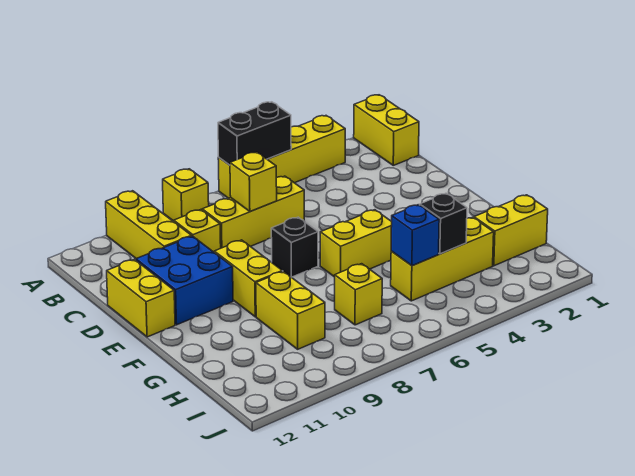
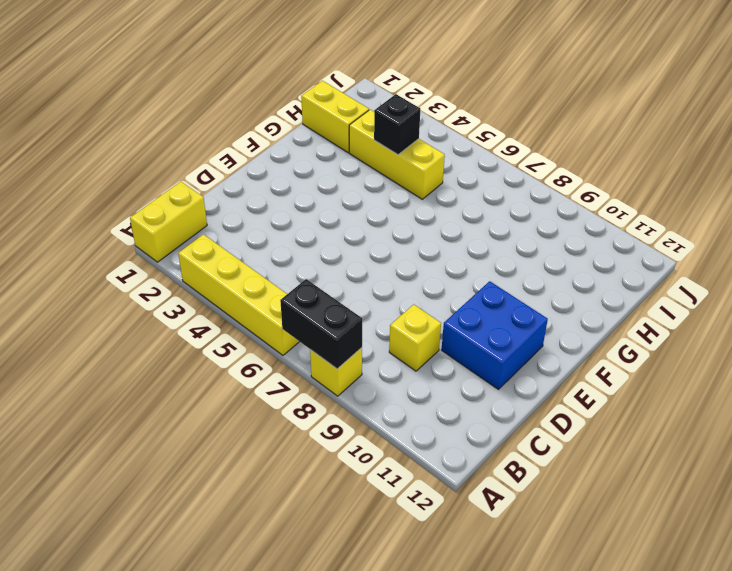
black brick A7:A8 level 2 -> black brick A5:A6 level 2
none -> yellow brick A10:C10 level 1
none -> yellow brick C6:C8 level 1
none -> yellow brick D12:E12 level 1

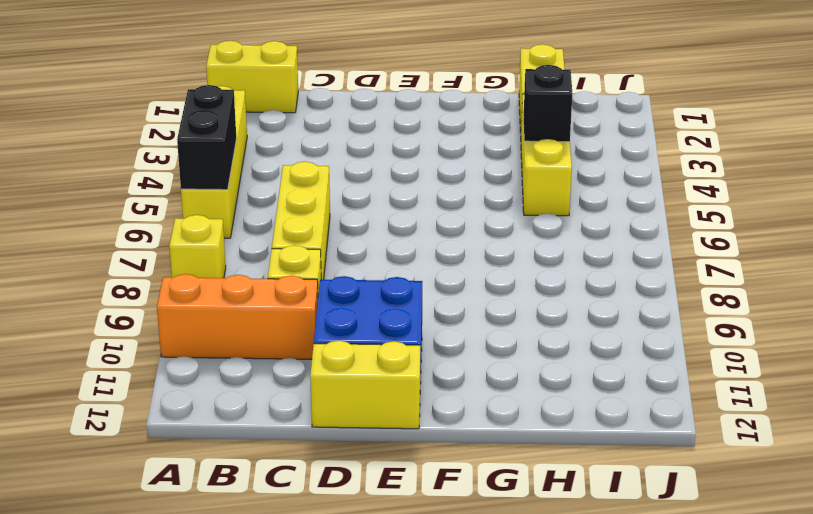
orange brick A10:C10 level 1 -> yellow brick A10:C10 level 1
none -> black brick E7 level 1
none -> yellow brick E9:F9 level 1
none -> yellow brick F5:F6 level 1

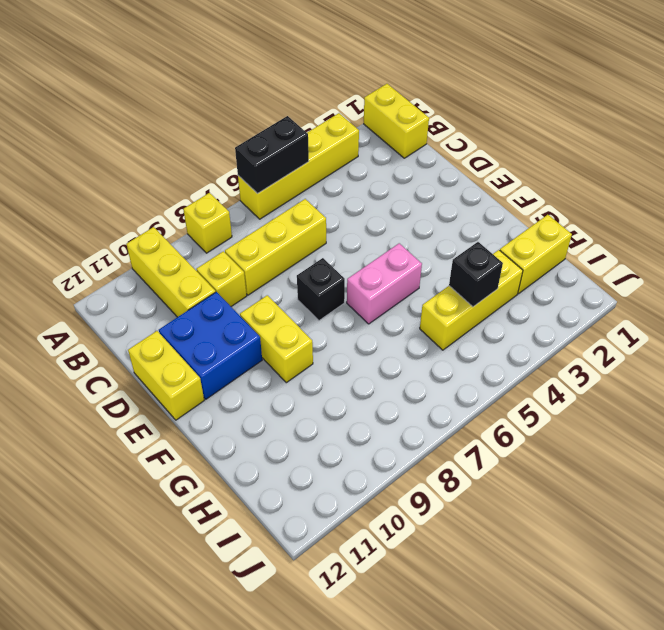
pink brick F5:F6 level 1 -> yellow brick F5:F6 level 1
none -> yellow brick G9:H9 level 1
none -> yellow brick H7 level 1
none -> yellow brick C7 level 2

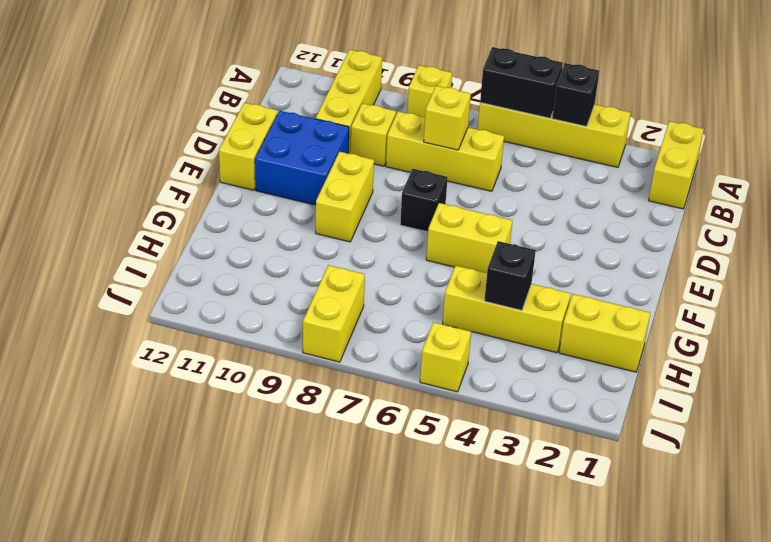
black brick A4 level 2 -> none
yellow brick I8:J8 level 1 -> yellow brick G9:H9 level 1
yellow brick J5 level 1 -> yellow brick H7 level 1
none -> blue brick H5 level 2

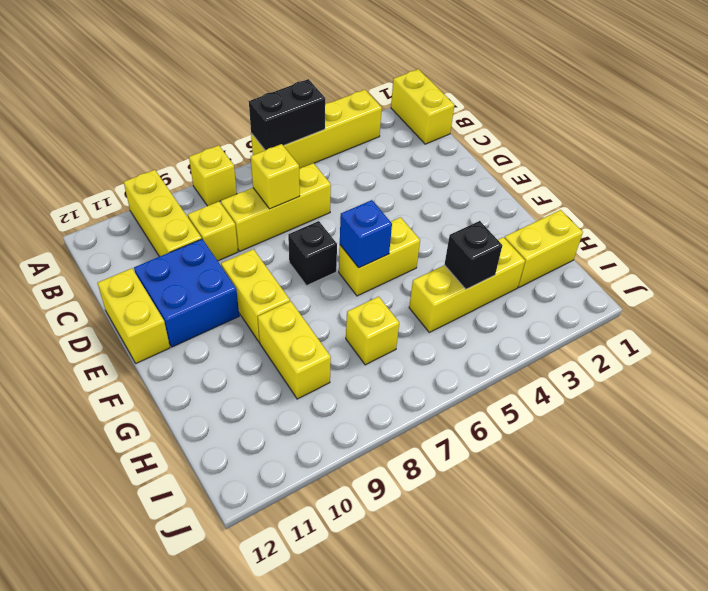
blue brick F6 level 2 -> blue brick H5 level 2

